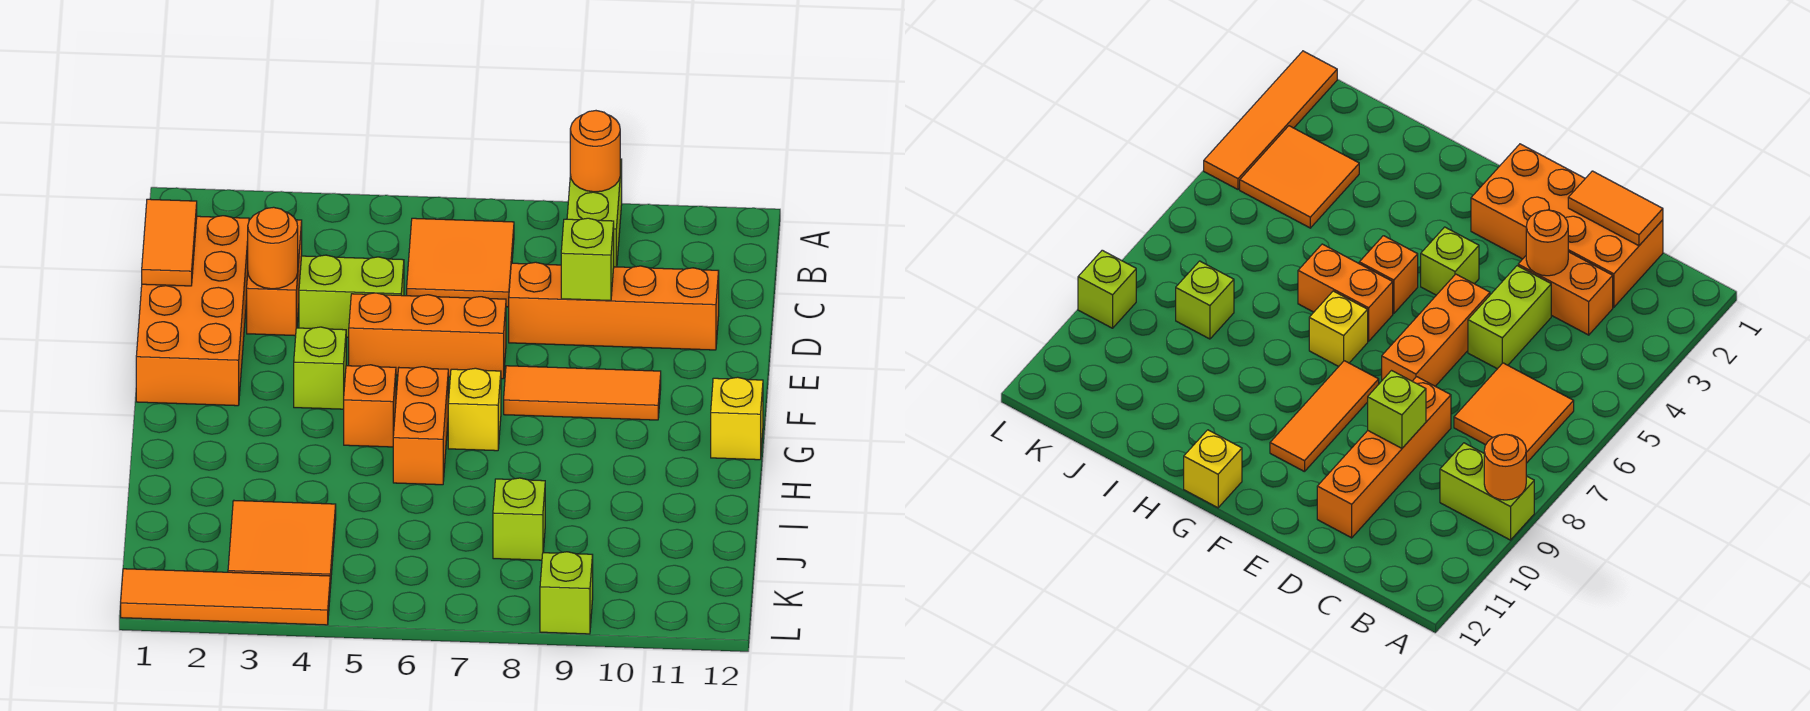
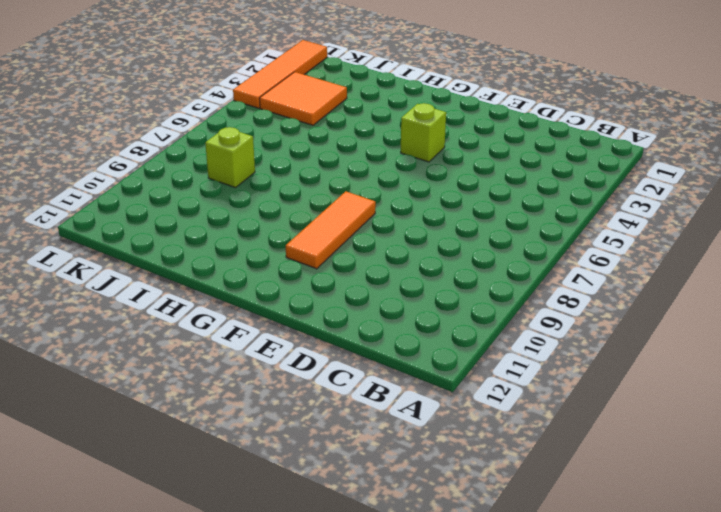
none -> lime brick A9:B9 level 1
none -> orange tile B6:C7 level 1
none -> orange brick C1:F2 level 1

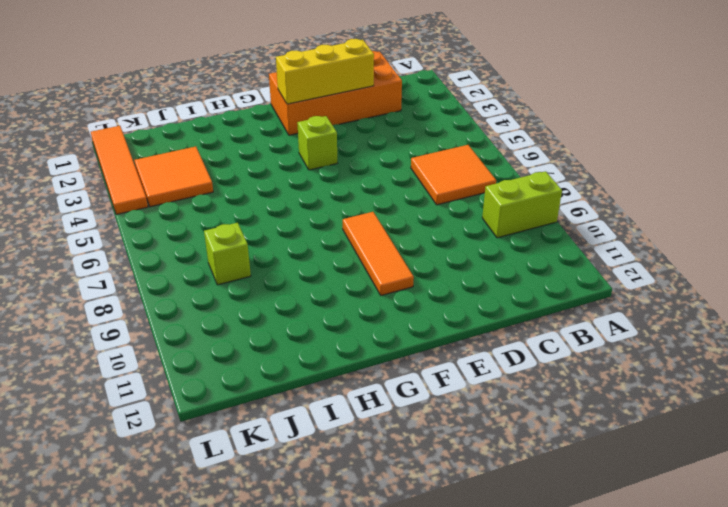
yellow brick D2:F2 level 2 -> none
none -> orange brick C3:D3 level 1
none -> lime brick D4:D5 level 1
none -> orange brick D8:D11 level 1

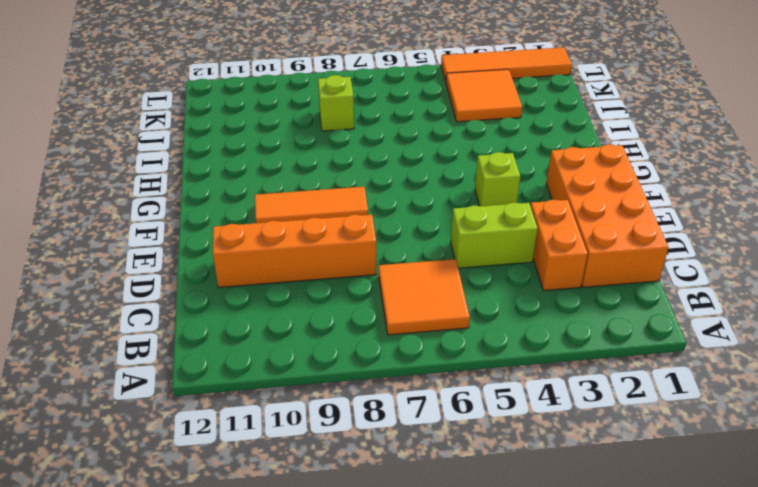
none -> lime brick A9:B9 level 1
none -> orange brick E5:E7 level 1
none -> orange brick G5 level 1

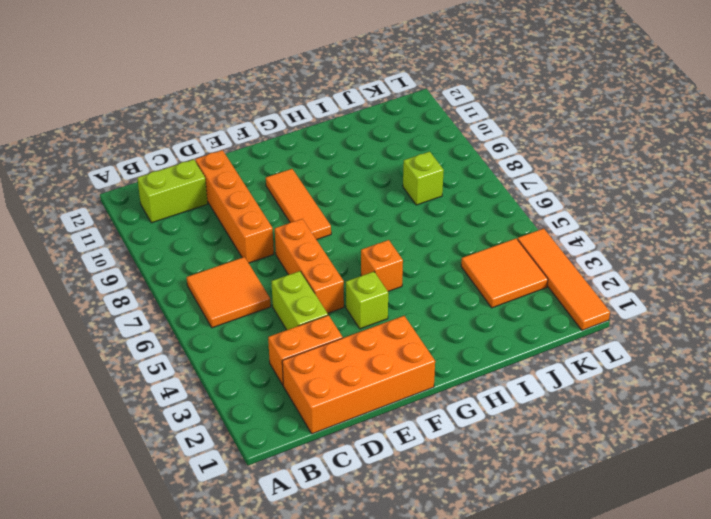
lime brick B11:C11 level 1 -> lime brick A9:B9 level 1
none -> orange brick G6:H6 level 1
none -> yellow brick G7 level 1
none -> yellow brick G12 level 1

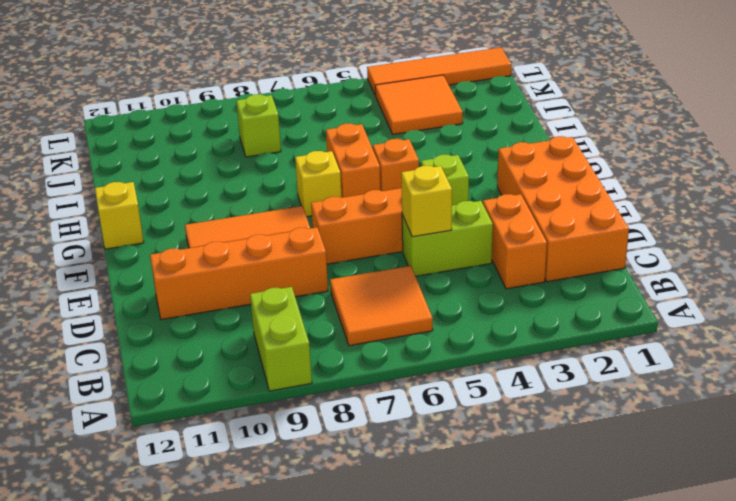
yellow brick D5 level 2 -> none
none -> lime brick L9 level 1
none -> orange round brick A9 level 2
none -> orange tile C1:D1 level 2

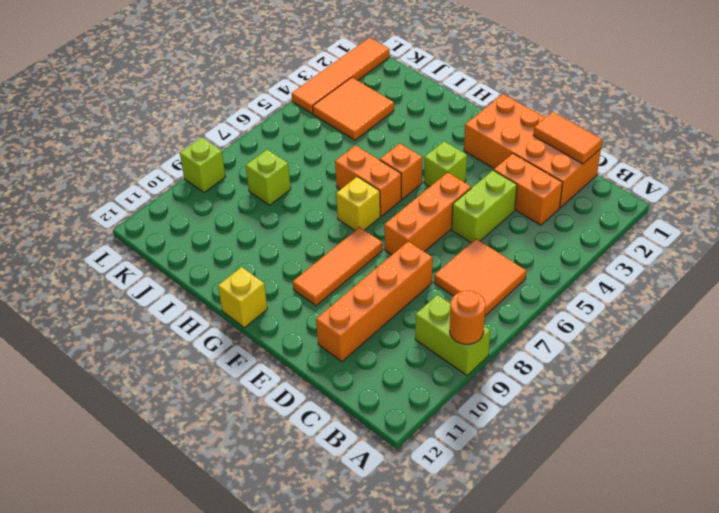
none -> orange round brick D3 level 2
none -> lime brick D9 level 2

